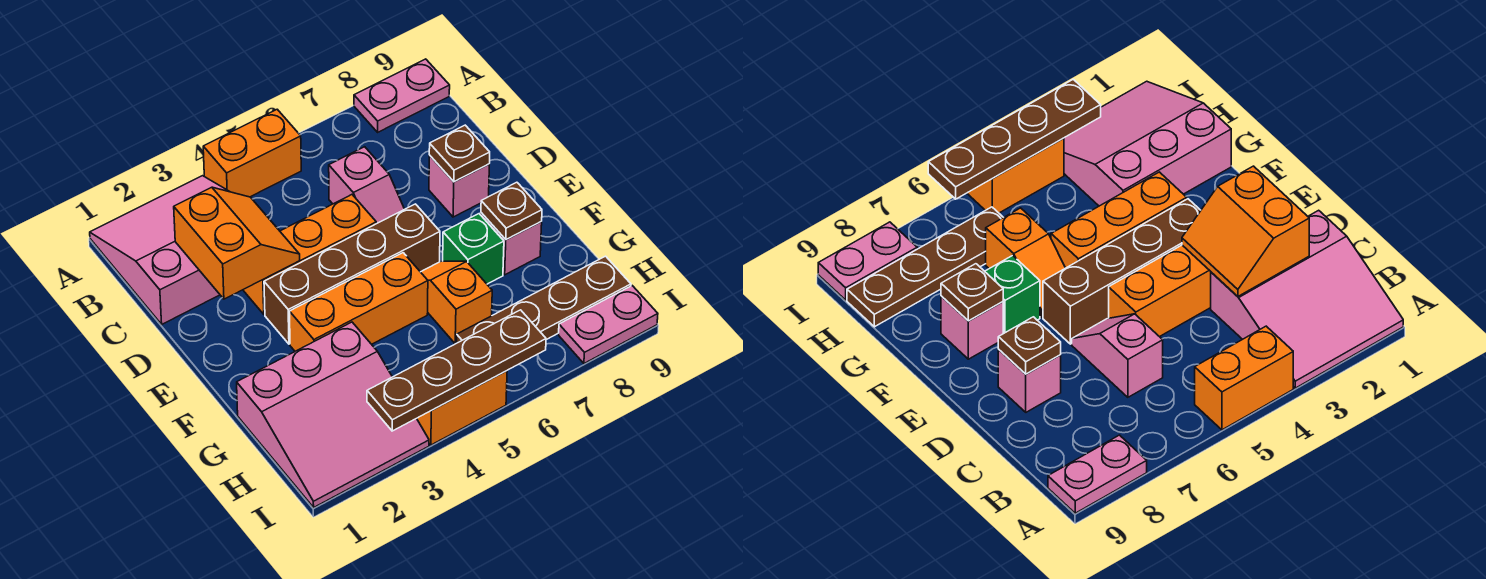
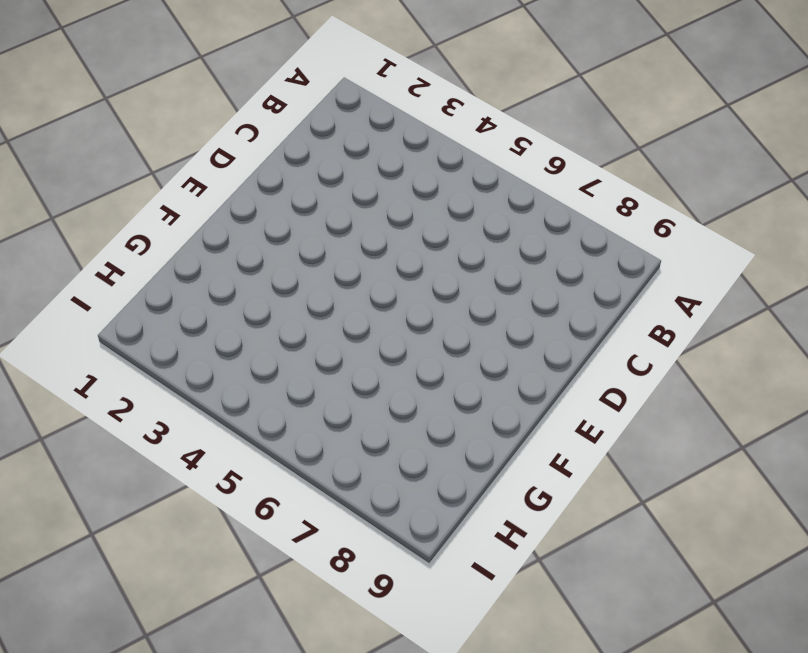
none -> pink slope A1:C3 level 1 top C
none -> orange brick A4:A5 level 1
none -> pink plate A8:A9 level 1

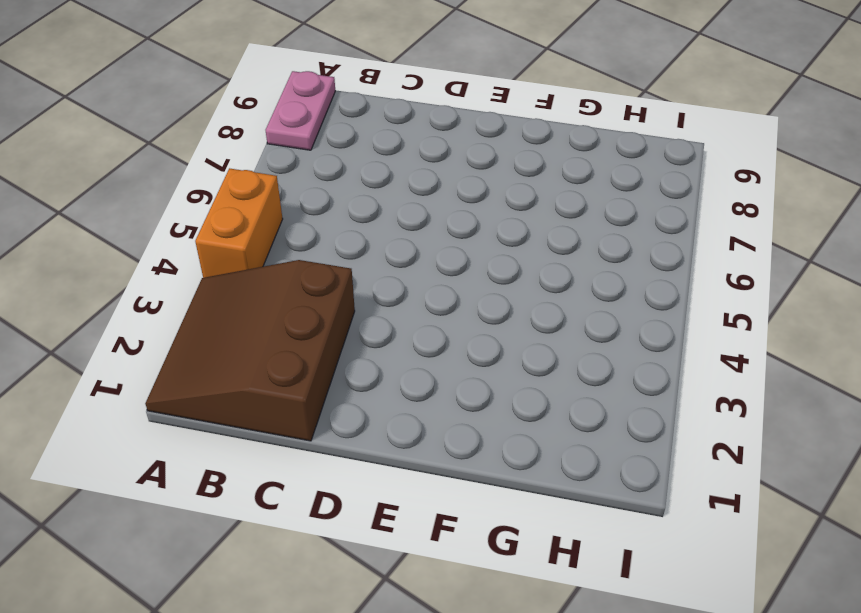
brown slope A1:C3 level 1 top C -> pink slope A1:C3 level 1 top C
none -> pink slope C6:D6 level 1 top C
none -> orange brick D3:D5 level 1
none -> pink brick D8 level 1

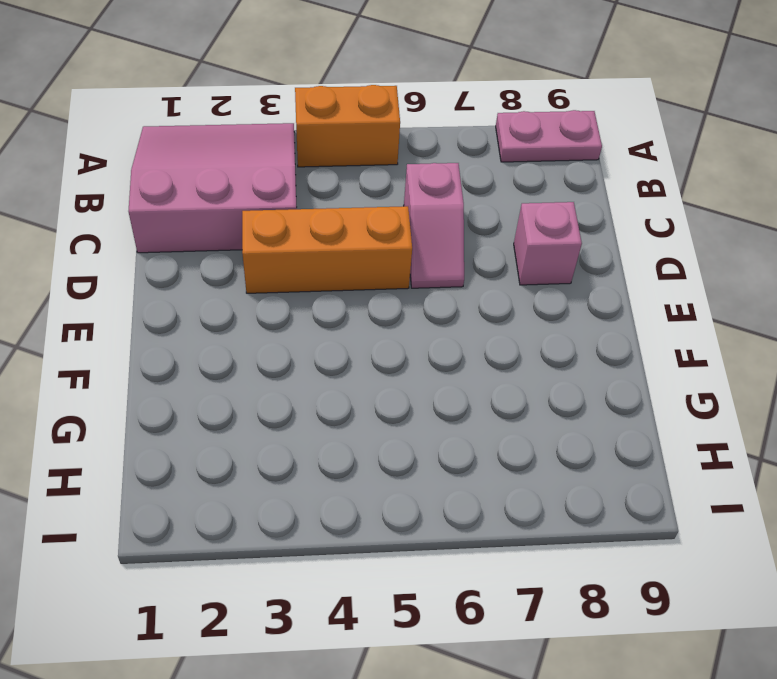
none -> brown brick E3:E6 level 1
none -> orange brick F3:F5 level 1
none -> orange slope F6:G6 level 1 top G

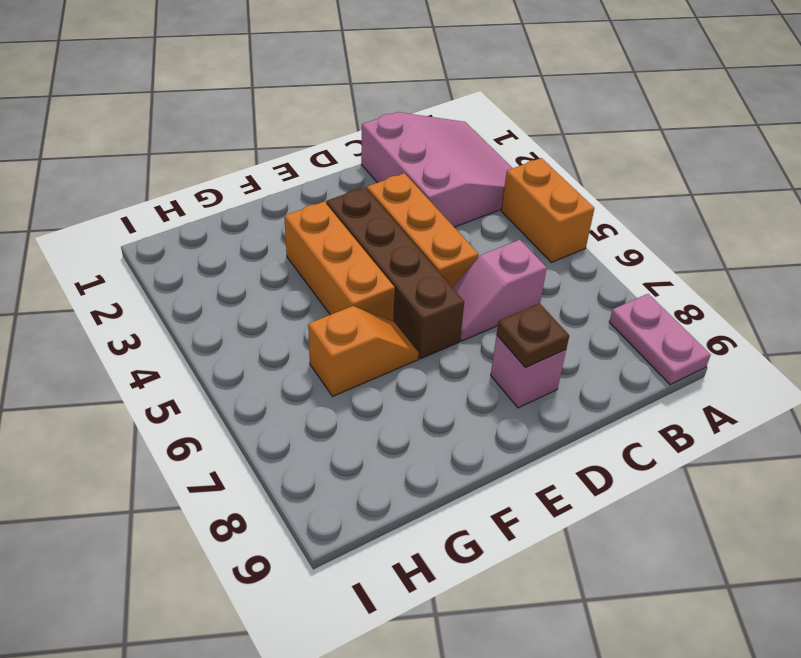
none -> green brick F7 level 1
none -> pink brick F8 level 1
none -> pink slope G1:I3 level 1 top G

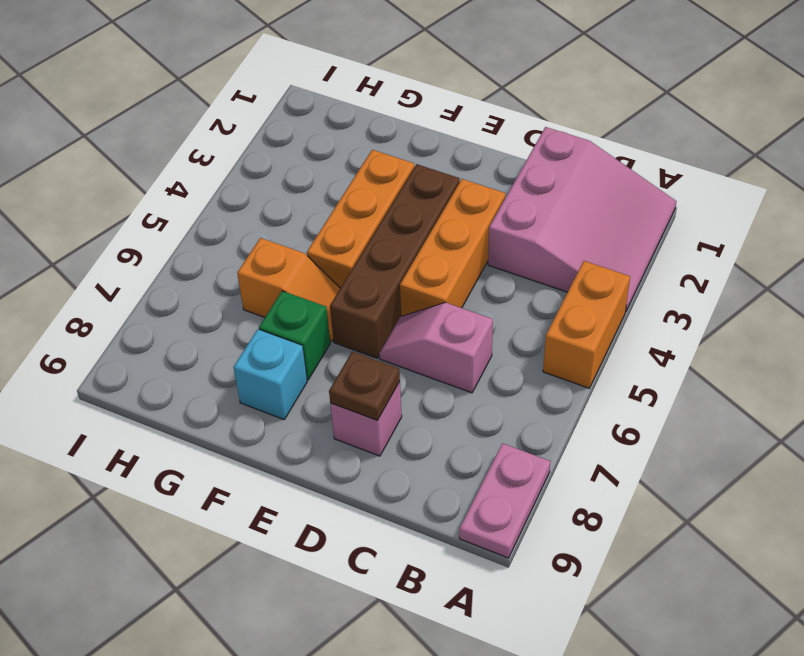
cyan brick F8 level 1 -> pink brick F8 level 1
none -> pink slope G1:I3 level 1 top G
none -> brown plate H6:H9 level 1
none -> orange brick I4:I5 level 1

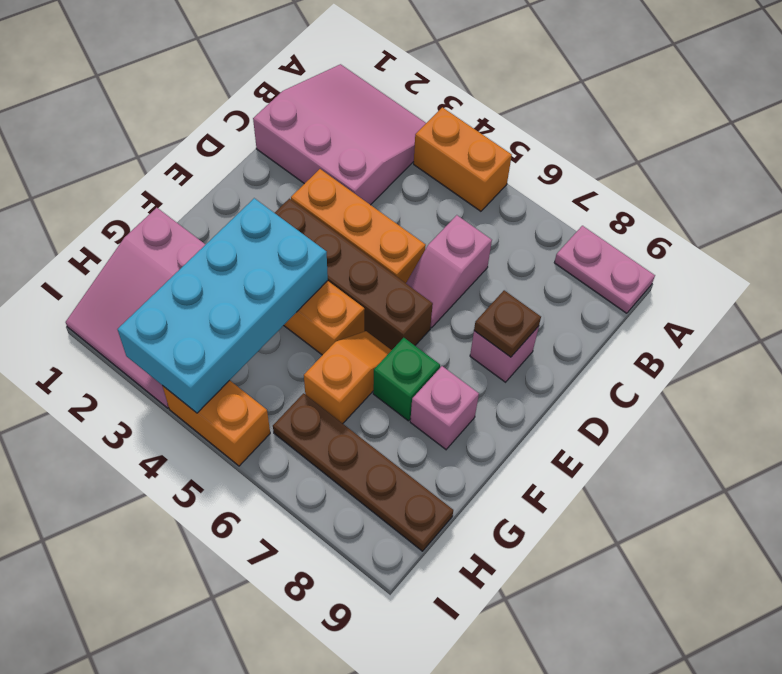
cyan brick F3:I4 level 2 -> brown plate I3:I6 level 2
none -> pink plate I8:I9 level 1
none -> orange slope C2:D3 level 2 top 2
none -> brown plate F8 level 2

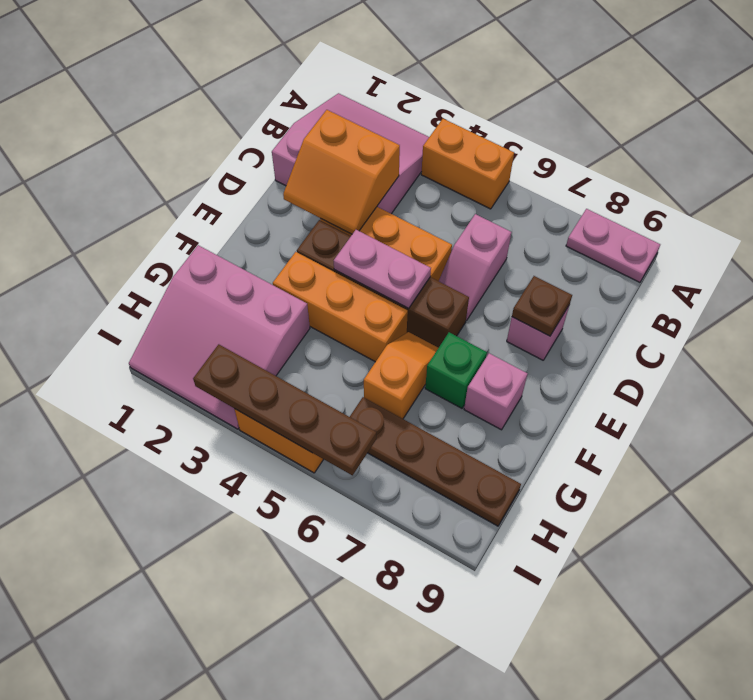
orange slope C2:D3 level 2 top C -> orange slope C2:D3 level 2 top 2
pink plate E4:E5 level 2 -> pink plate I8:I9 level 1
none -> brown plate F8 level 2

